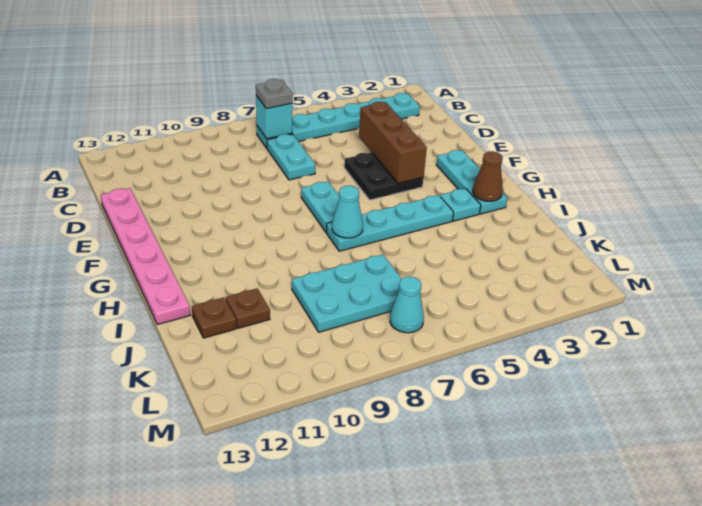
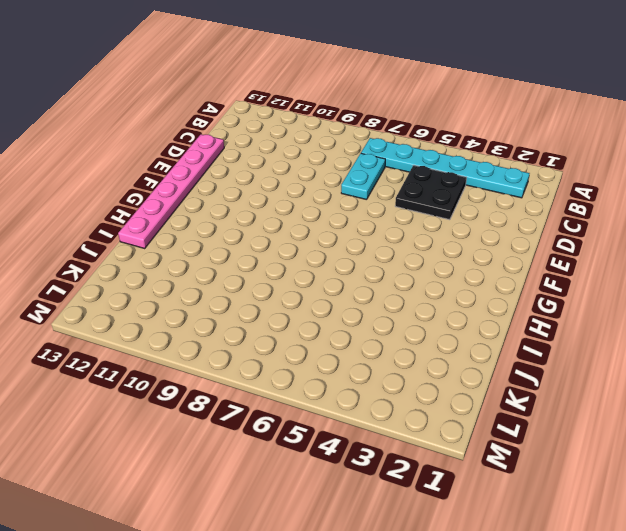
black plate C4:D5 level 1 -> black plate E4:F5 level 1
none -> cyan plate F2:H2 level 1
none -> cyan plate F7:G7 level 1
none -> cyan plate H3 level 1

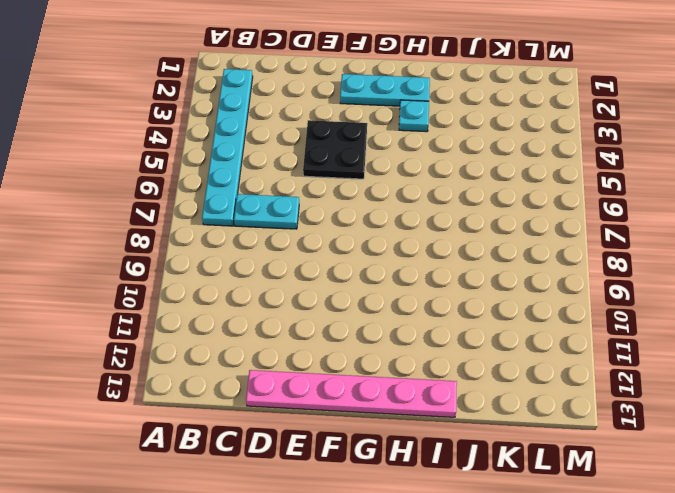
none -> cyan plate F7:G7 level 1
none -> cyan plate H4:H7 level 1
none -> cyan plate J7:K9 level 1

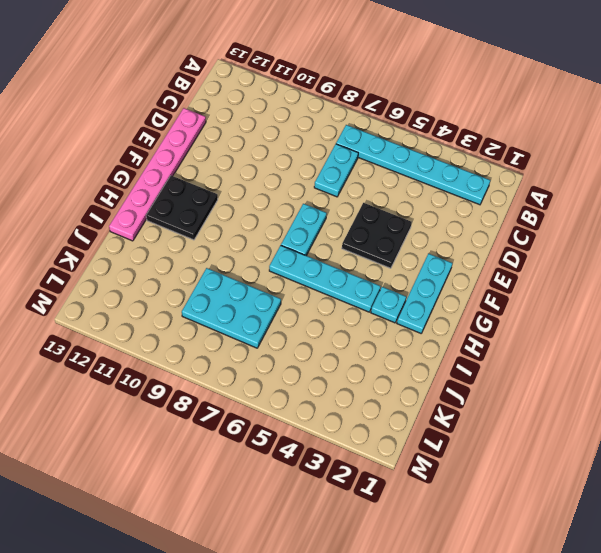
black plate G11:H12 level 1 -> none
none -> brown plate J11 level 1
none -> brown plate J12 level 1
none -> cyan cone L7 level 1

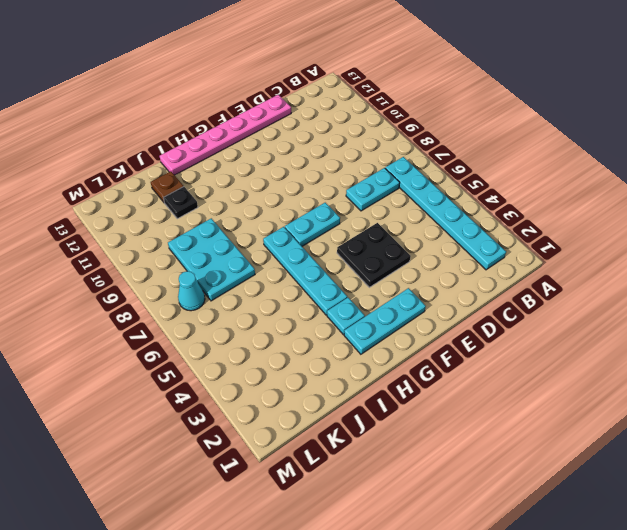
black plate J11 level 1 -> brown plate J11 level 1
none -> cyan brick B7 level 2
none -> brown brick D4:F4 level 2
none -> brown cone H2 level 2

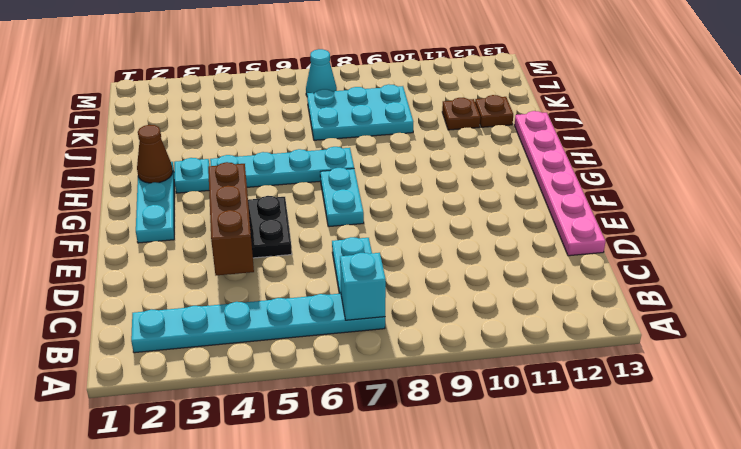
none -> cyan cone H7 level 2
none -> grey plate B7 level 3

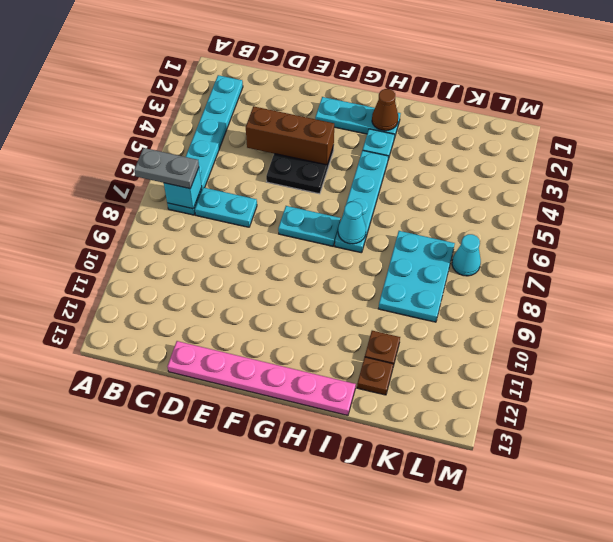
grey plate A7:B7 level 3 -> grey plate B7 level 3

